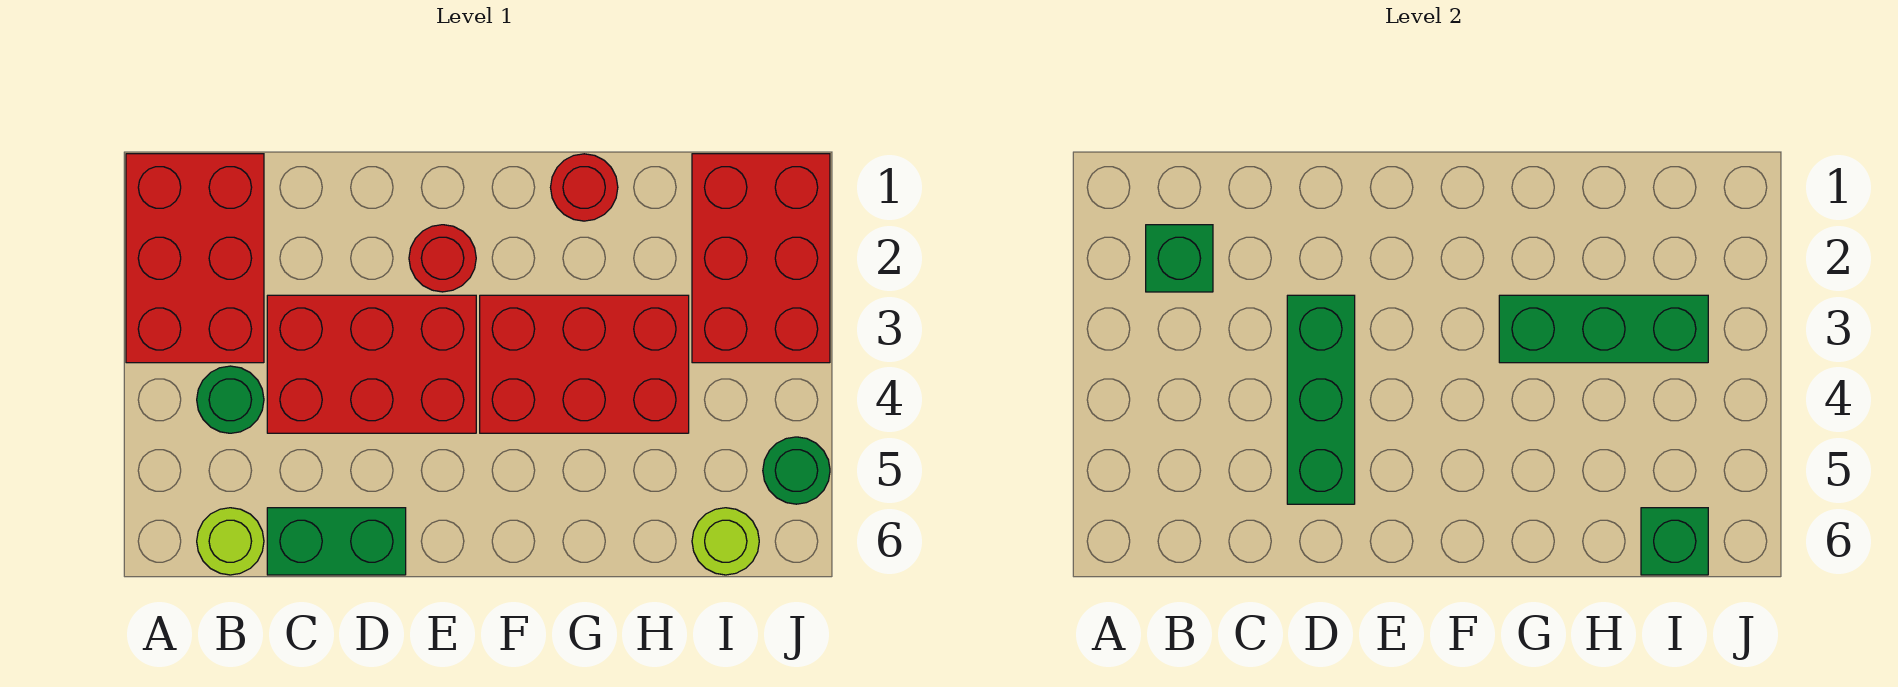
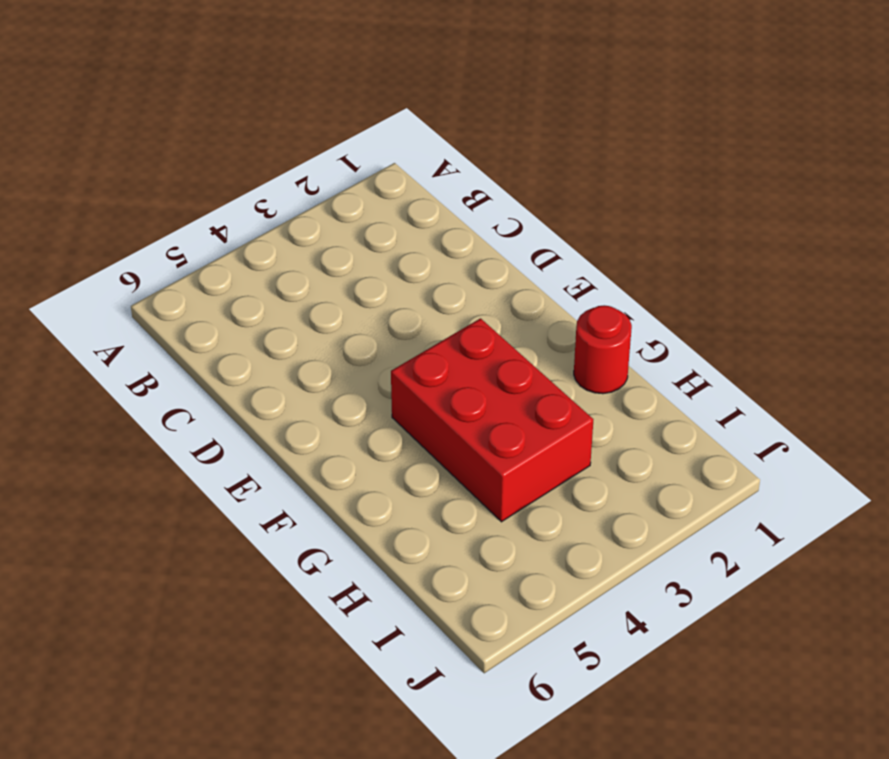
none -> red brick A1:B3 level 1
none -> green round brick B4 level 1
none -> lime round brick B6 level 1

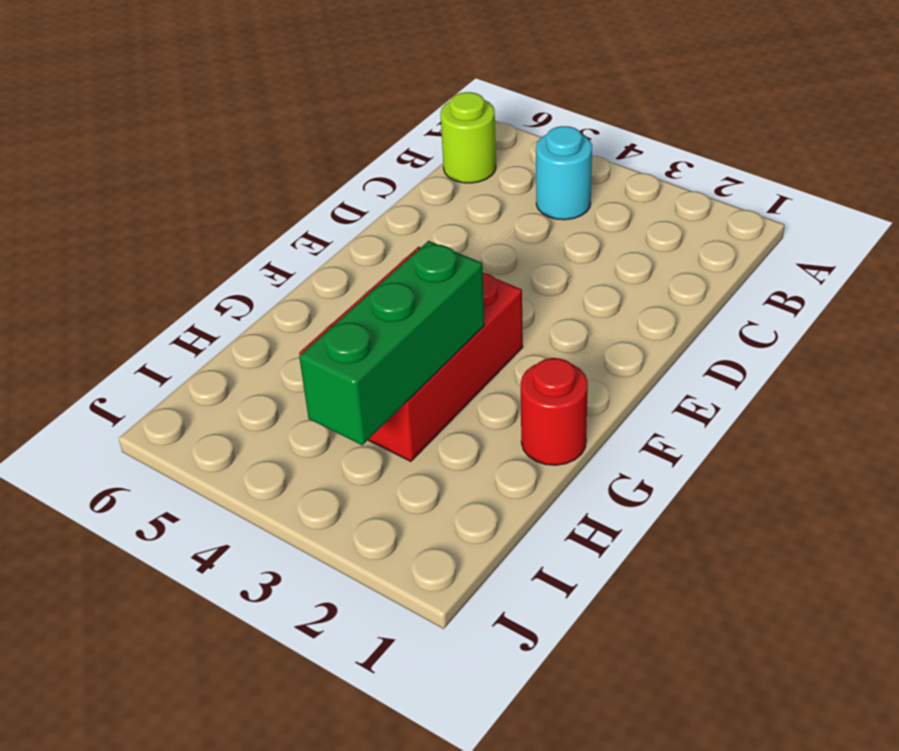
cyan round brick B4 level 1 -> green round brick B4 level 1
none -> red brick A1:B3 level 1
none -> red brick C3:E4 level 1
none -> green brick C6:D6 level 1

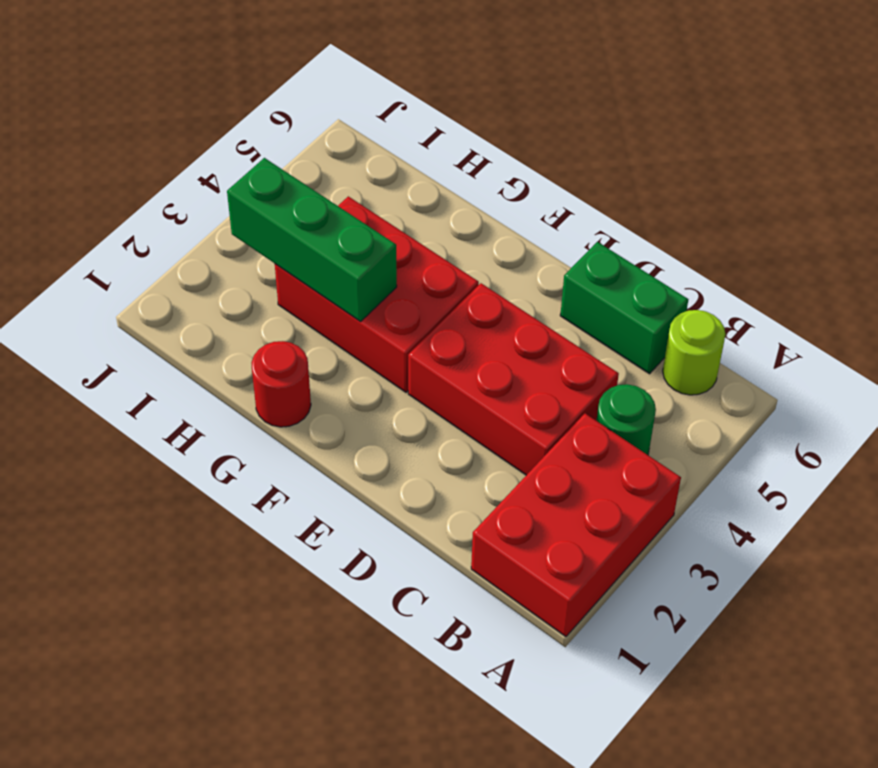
none -> red round brick E2 level 1
none -> red brick I1:J3 level 1
none -> lime round brick I6 level 1

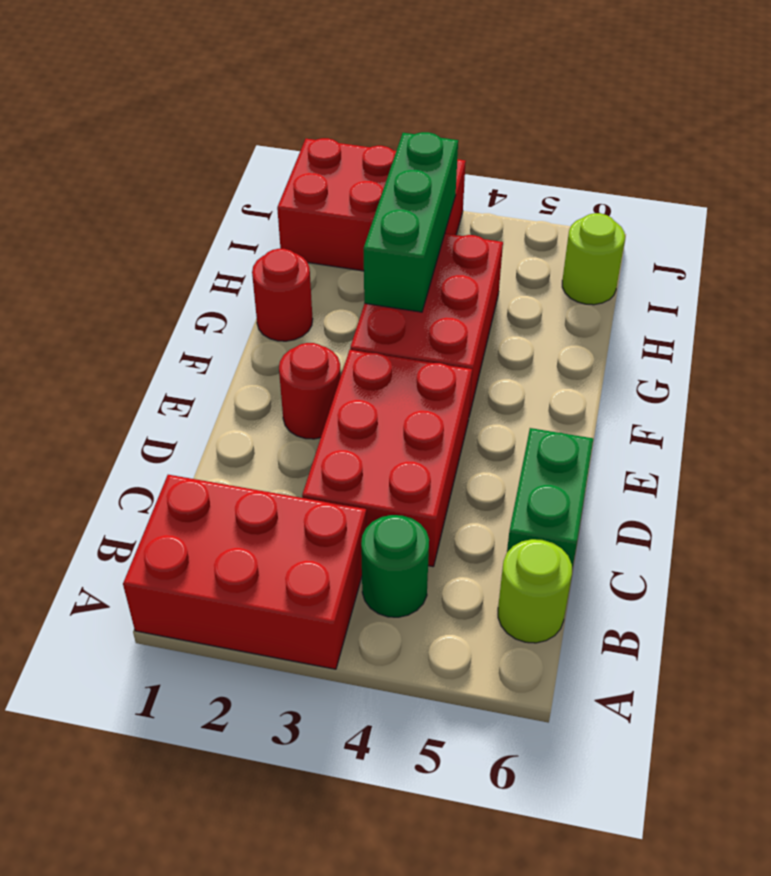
none -> green round brick J5 level 1
none -> green brick B2 level 2
none -> green brick D3:D5 level 2

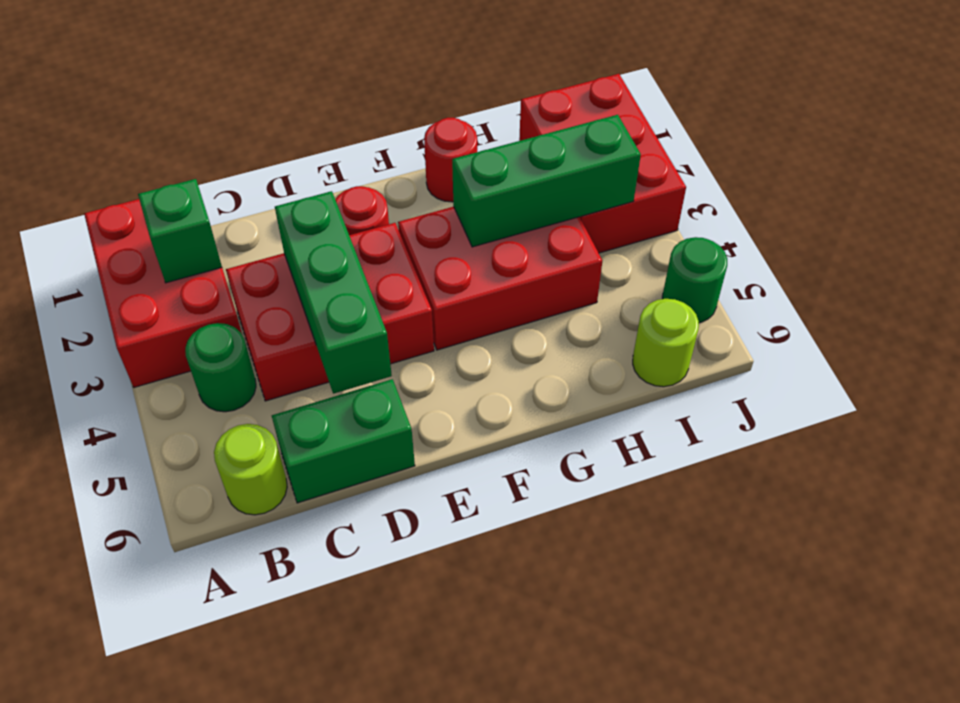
none -> green brick I6 level 2

